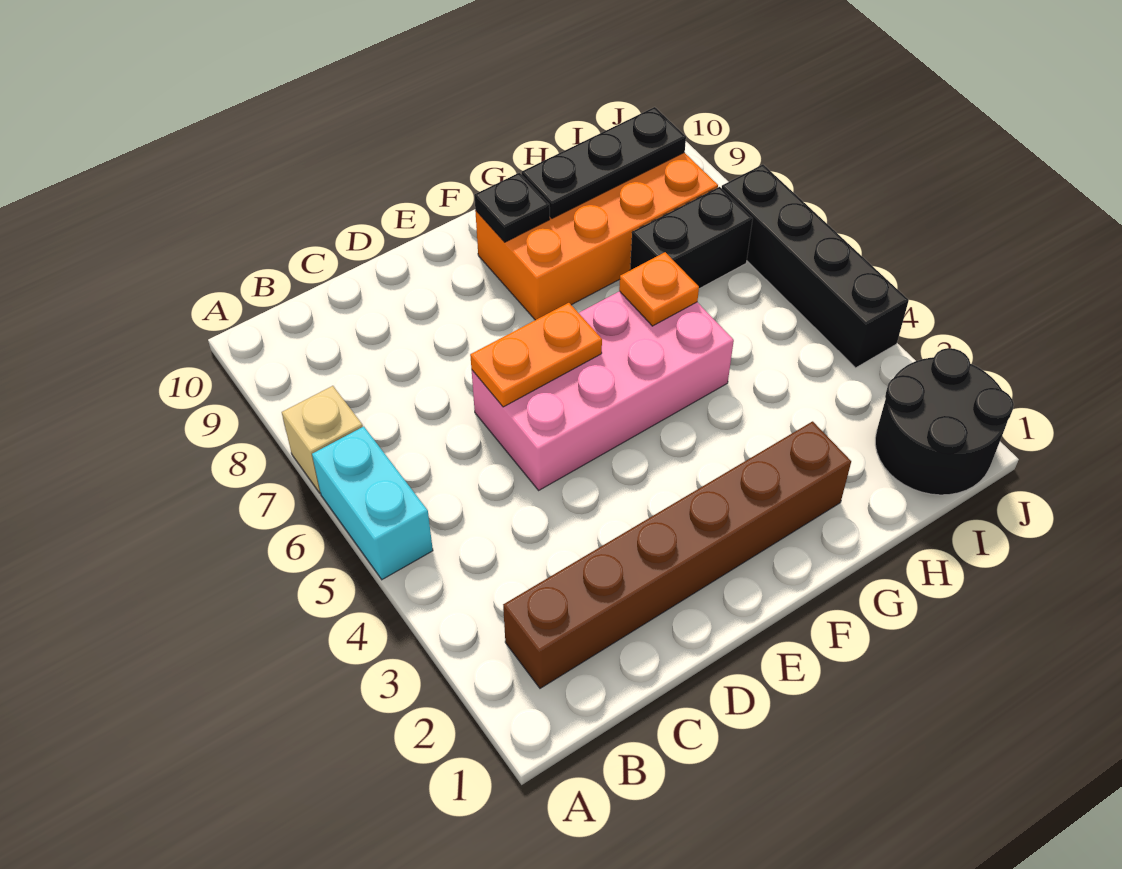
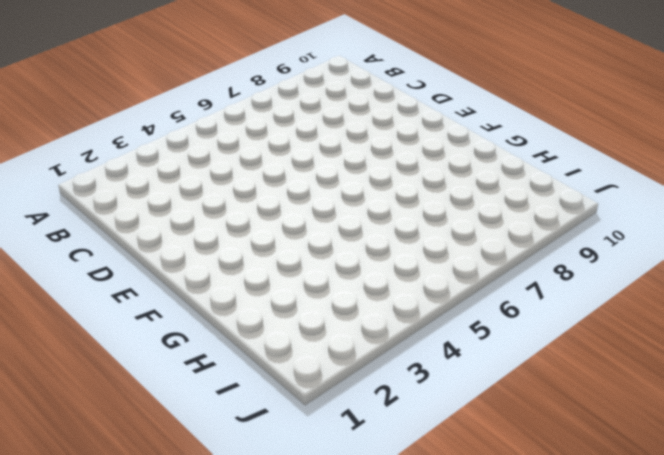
none -> cyan brick A5:A6 level 1
none -> tan brick A7 level 1
none -> brown brick B2:G2 level 1

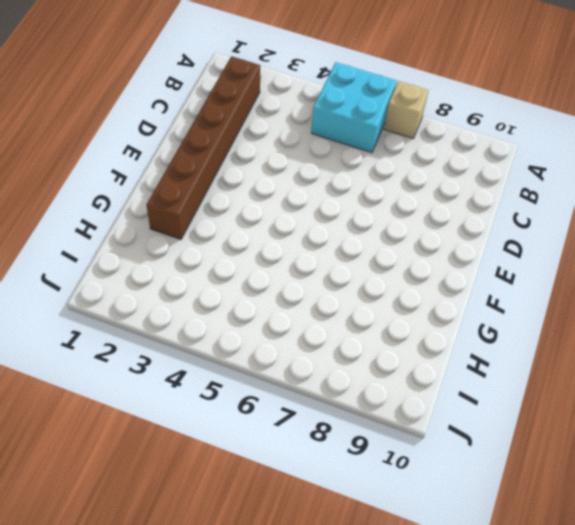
cyan brick A5:B6 level 1 -> cyan brick A5:A6 level 1
none -> pink brick D5:G6 level 1
none -> orange brick F8:I9 level 1
none -> black brick H7:I7 level 1

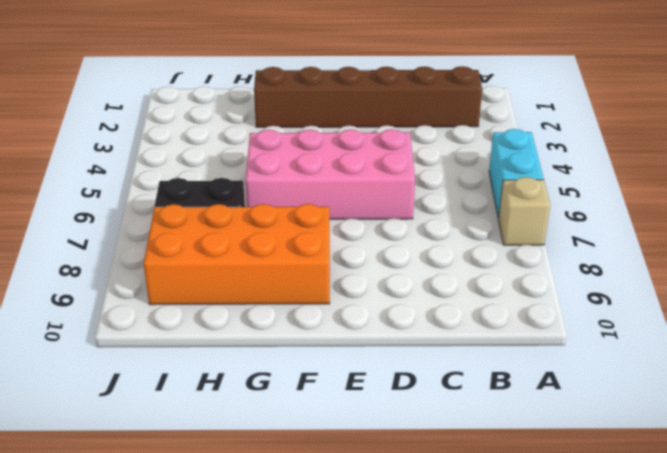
none -> black round brick I1:J2 level 1
none -> black brick J4:J7 level 1
none -> orange plate D6:E6 level 2

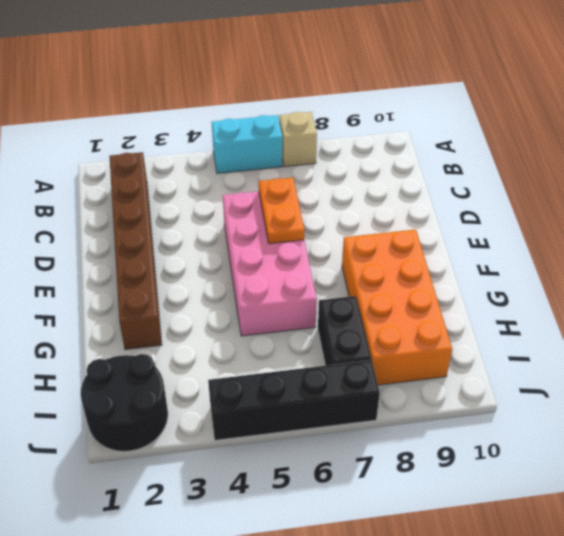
none -> black plate F9 level 2
none -> orange plate G6 level 2
none -> black plate G9:I9 level 2

